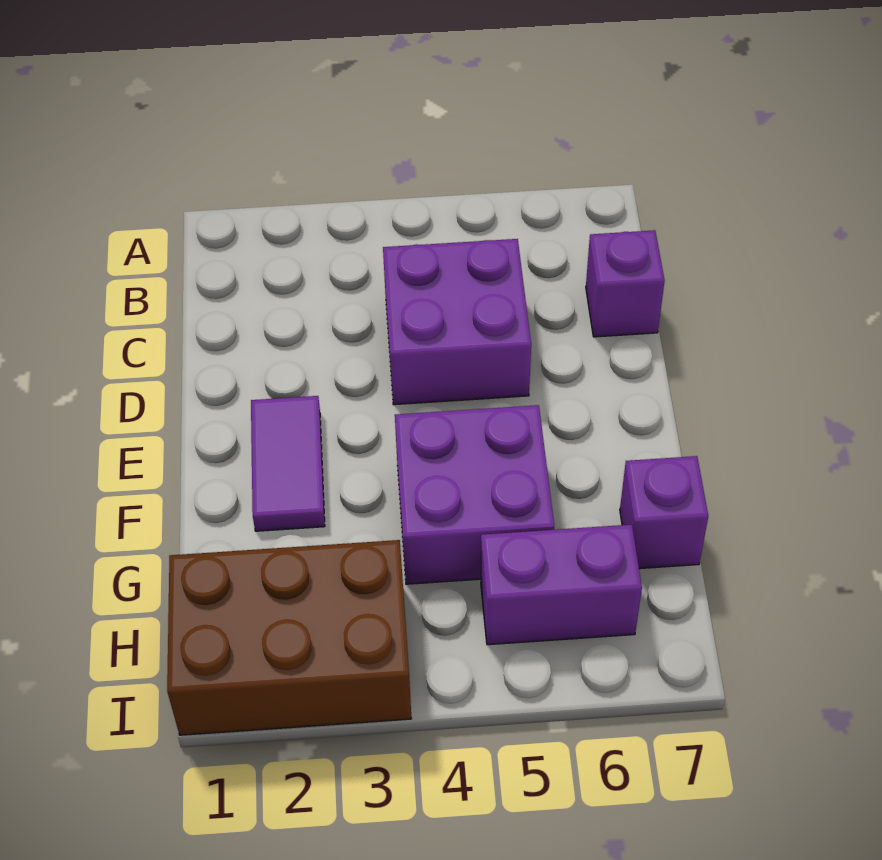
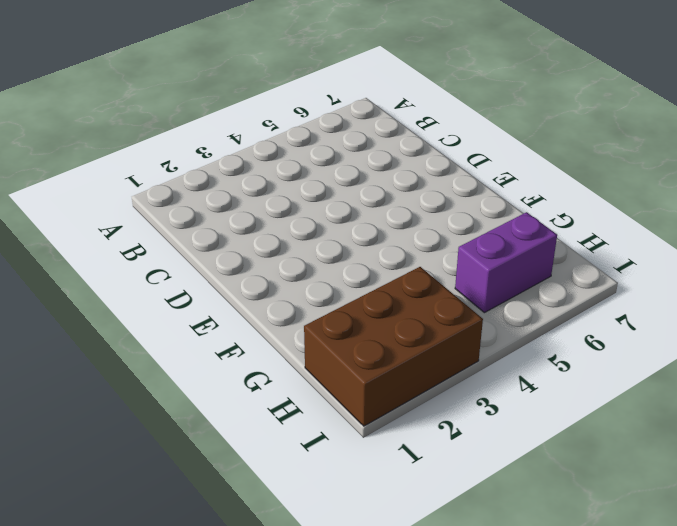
none -> purple brick C4:D5 level 1
none -> purple brick C7 level 1

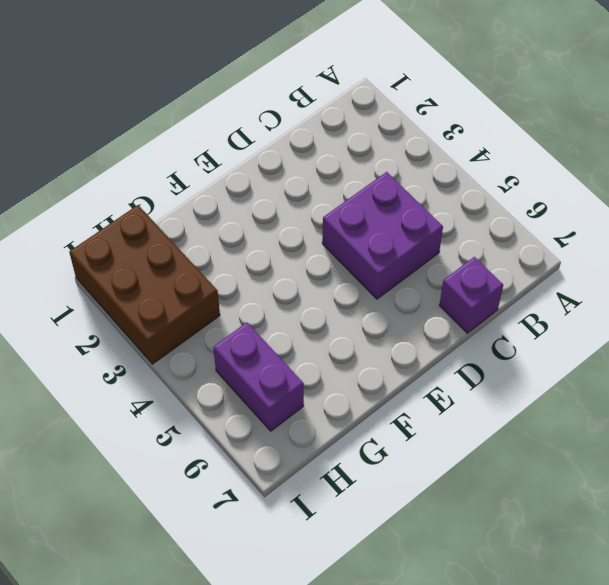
none -> purple tile E2:F2 level 1
none -> purple brick F4:G5 level 1

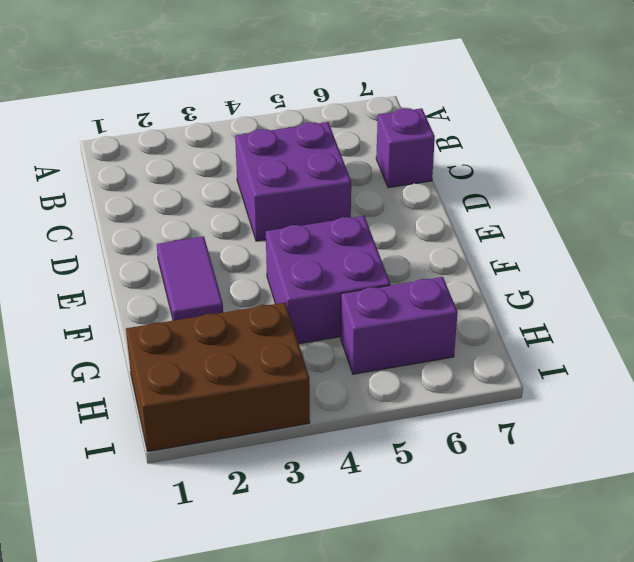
none -> purple brick G7 level 1

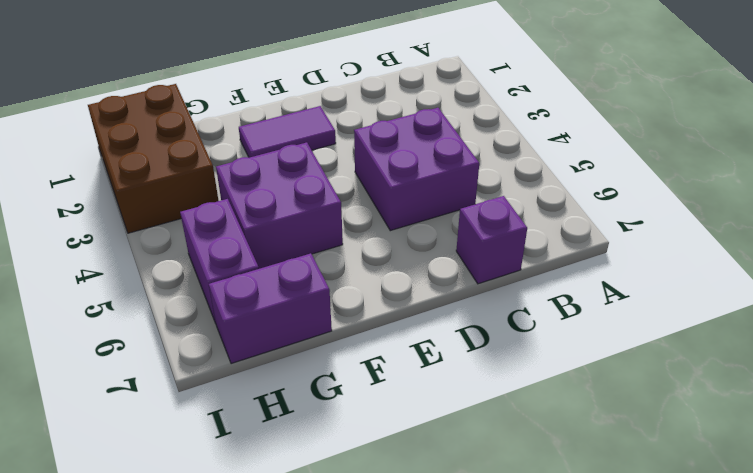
purple brick G7:H7 level 1 -> purple brick G7 level 1

